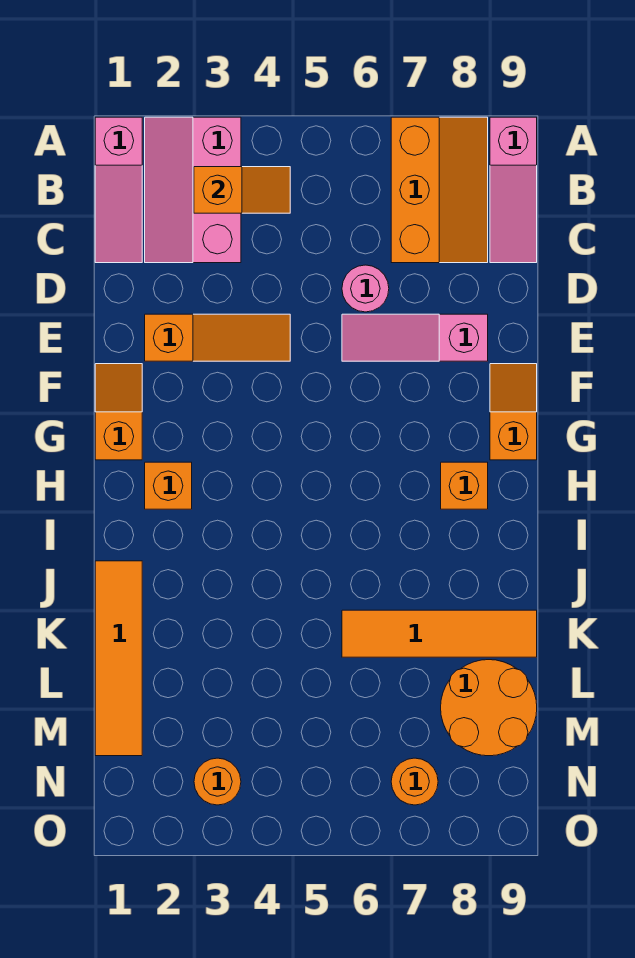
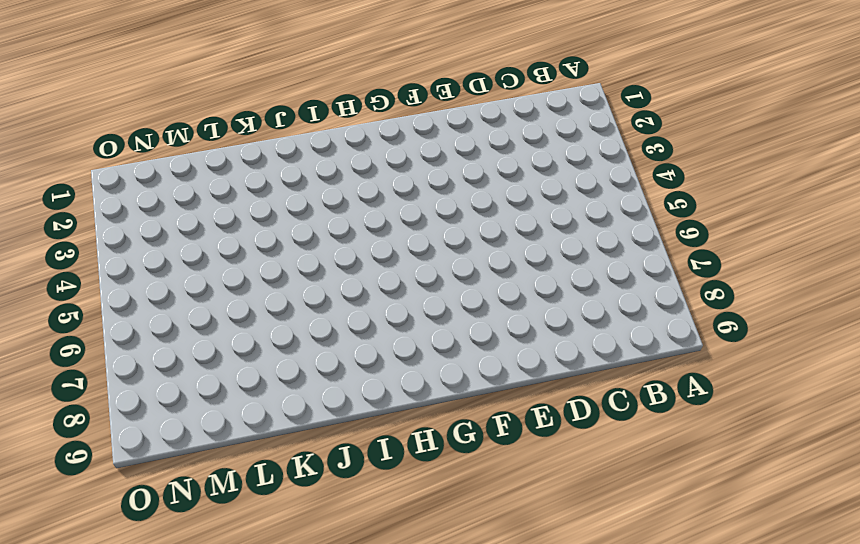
none -> pink slope A1:C1 level 1 top A
none -> pink slope A2:C3 level 1 top 3
none -> orange slope A7:C8 level 1 top 7

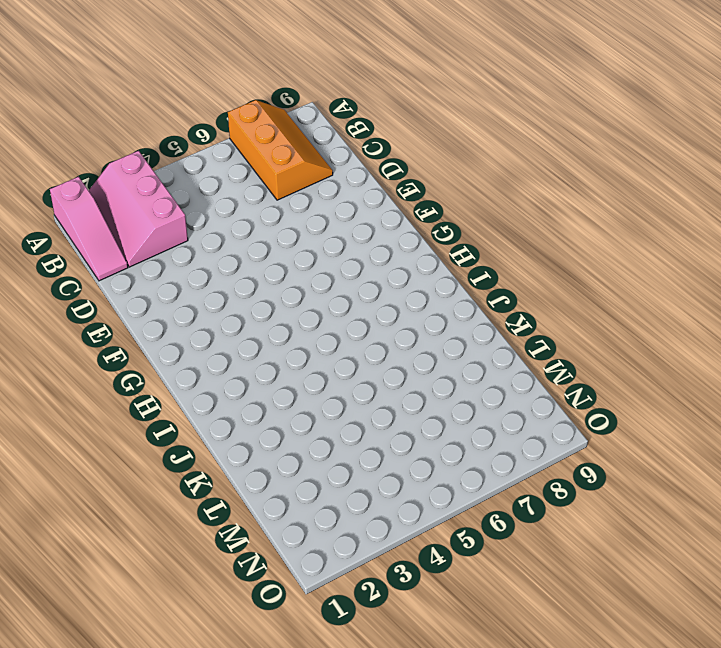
none -> pink slope A9:C9 level 1 top A
none -> pink round brick D6 level 1
none -> orange slope E2:E4 level 1 top 2

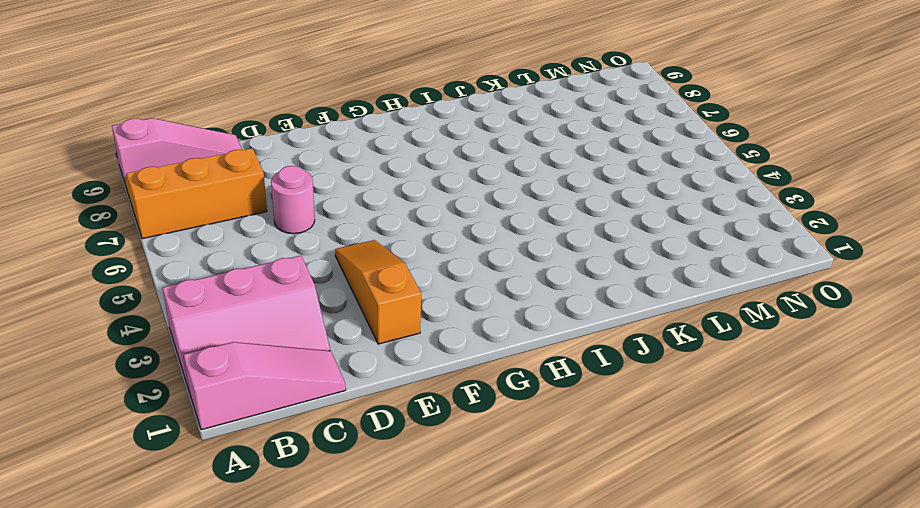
none -> pink slope E6:E8 level 1 top 8
none -> orange slope F1:G1 level 1 top G
none -> orange slope F9:G9 level 1 top G

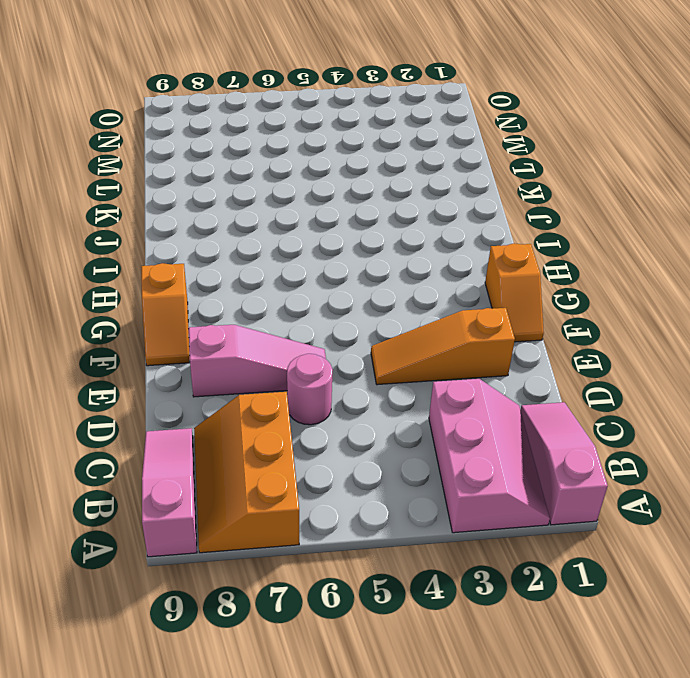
none -> orange brick H2 level 1
none -> orange brick H8 level 1
none -> orange tile J1:M1 level 1

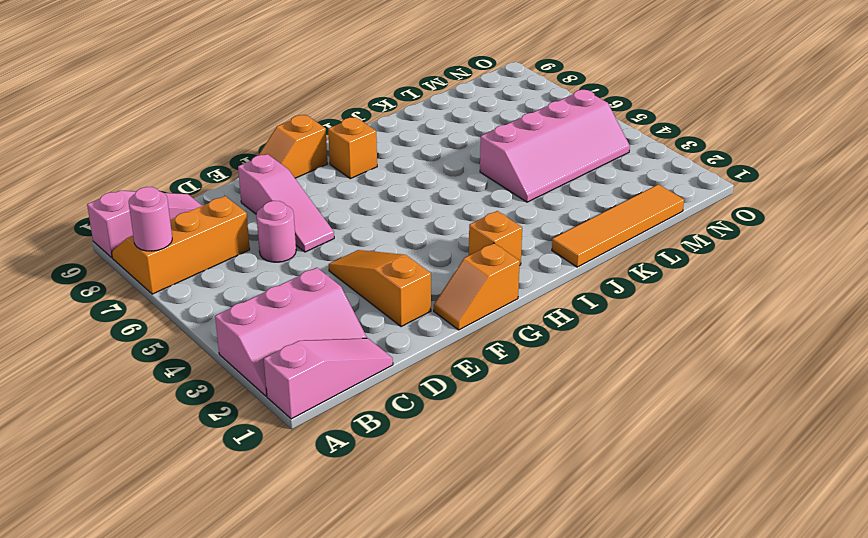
pink round brick A7 level 2 -> none
pink slope K4:N5 level 1 top 5 -> none
none -> orange tile K6:K9 level 1
none -> orange round brick L8:M9 level 1
none -> orange round brick N3 level 1

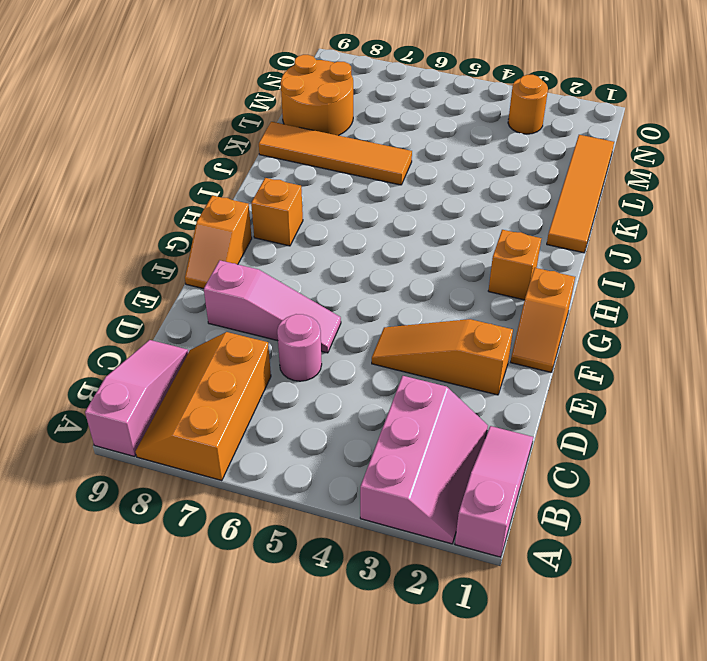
none -> orange round brick N7 level 1
none -> orange slope B3:B4 level 2 top 3

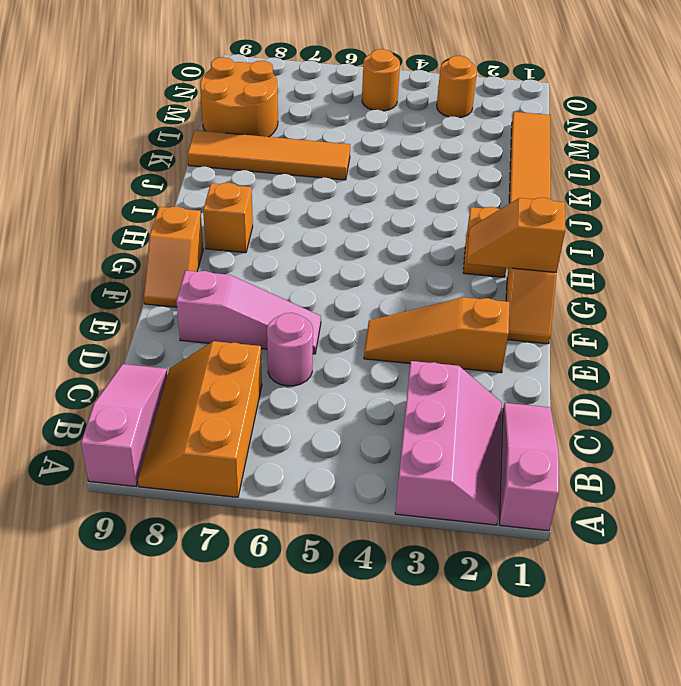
orange slope G1:G2 level 2 top 1 -> orange slope B3:B4 level 2 top 3
orange round brick N5 level 1 -> orange round brick N7 level 1

